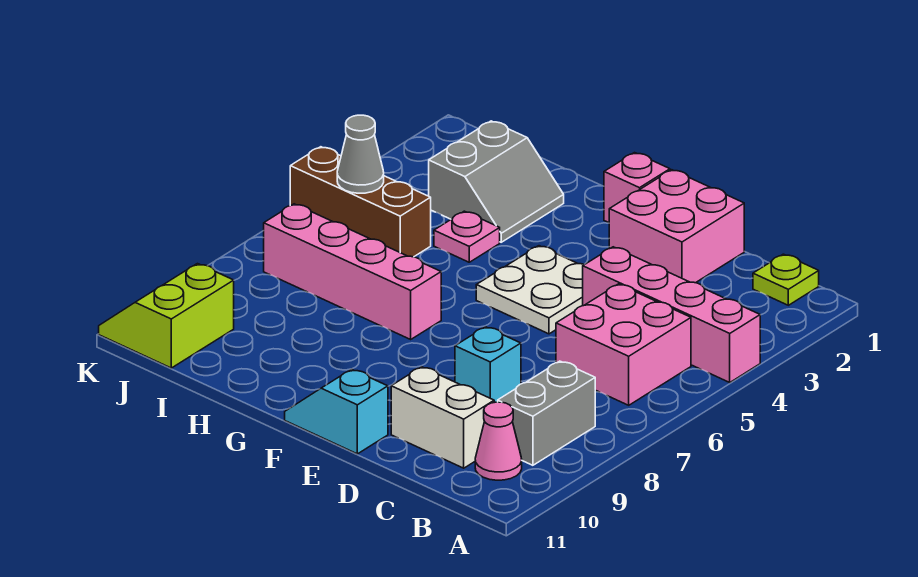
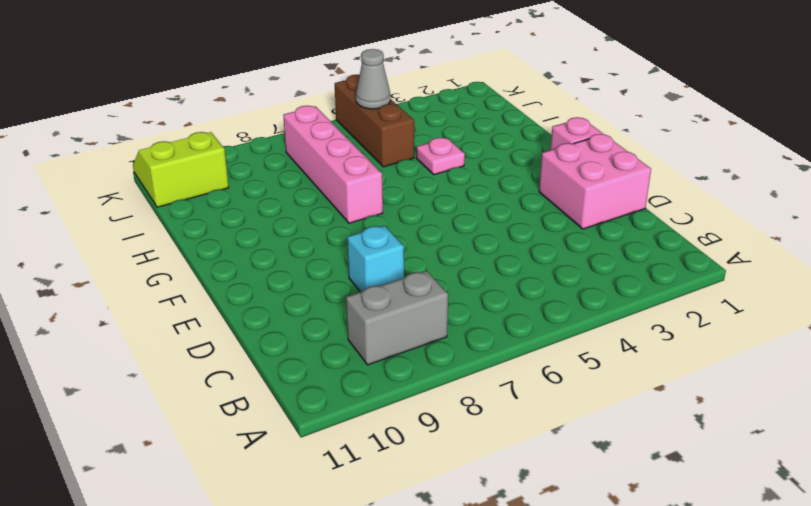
none -> pink brick A4:D4 level 1
none -> lime plate B1 level 1
none -> pink brick B5:C6 level 1

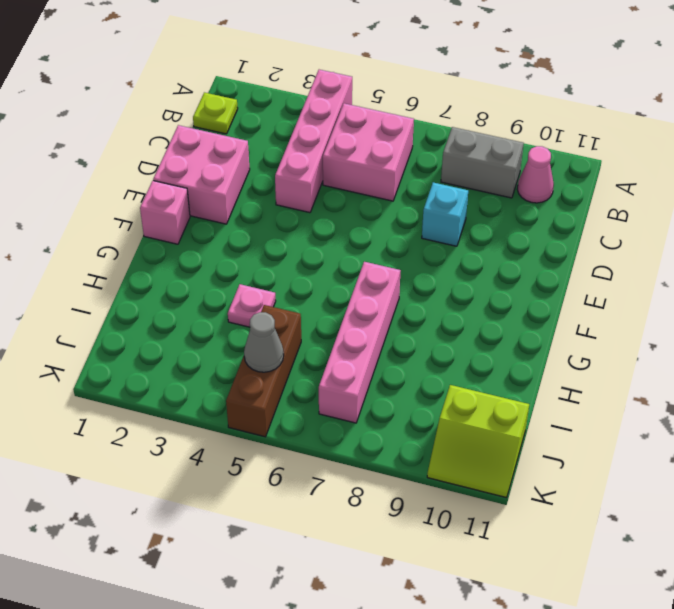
none -> white brick C10:D10 level 1
none -> white plate E4:F5 level 1
none -> cyan slope E11:F11 level 1 top E

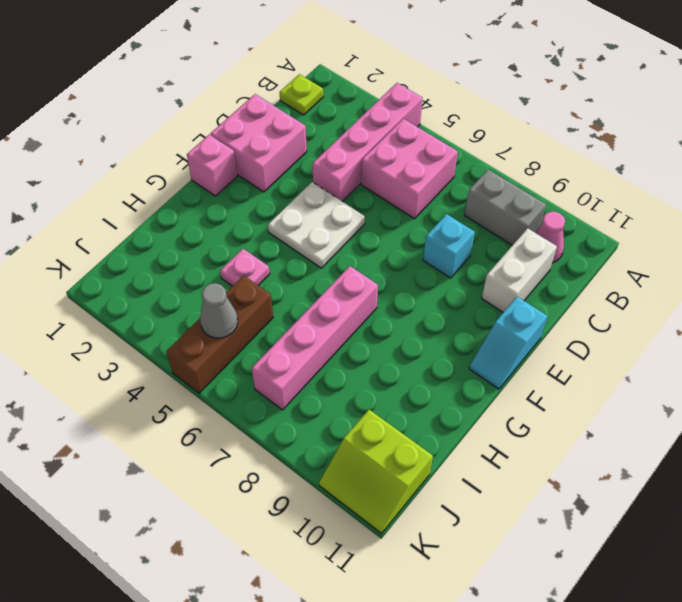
none -> grey slope H2:I3 level 1 top I

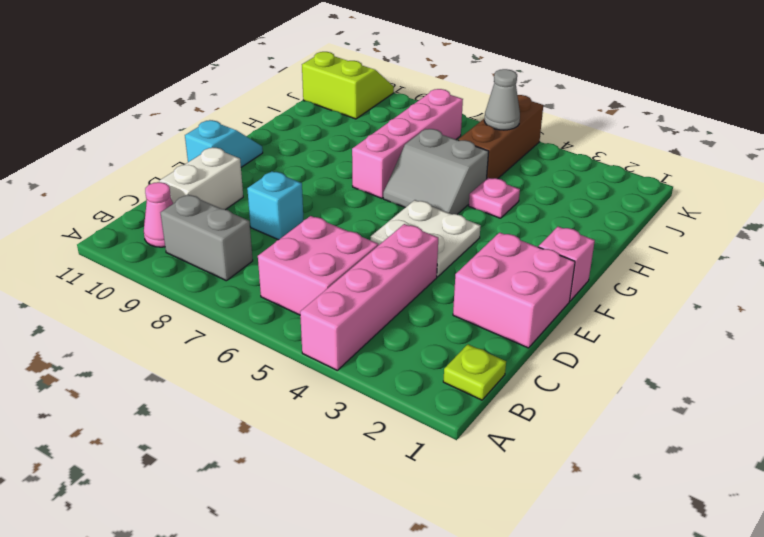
grey slope G5:H6 level 1 top H -> grey slope H2:I3 level 1 top I

